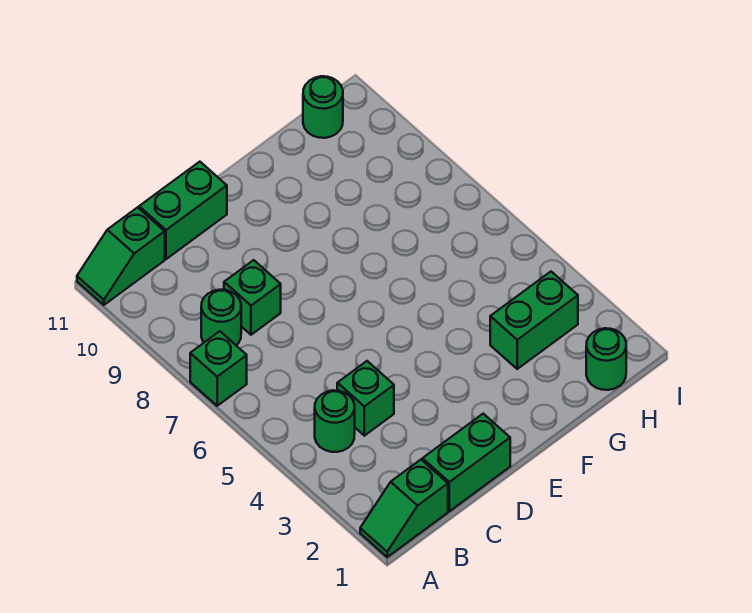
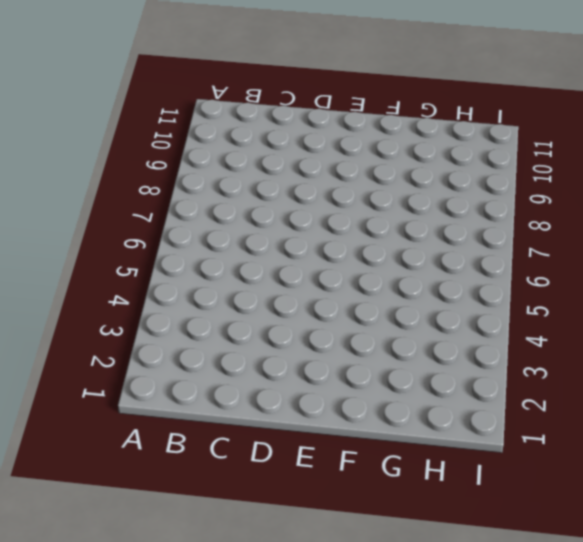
none -> green slope A1:B1 level 1 top B
none -> green brick A7 level 1
none -> green slope A11:B11 level 1 top B

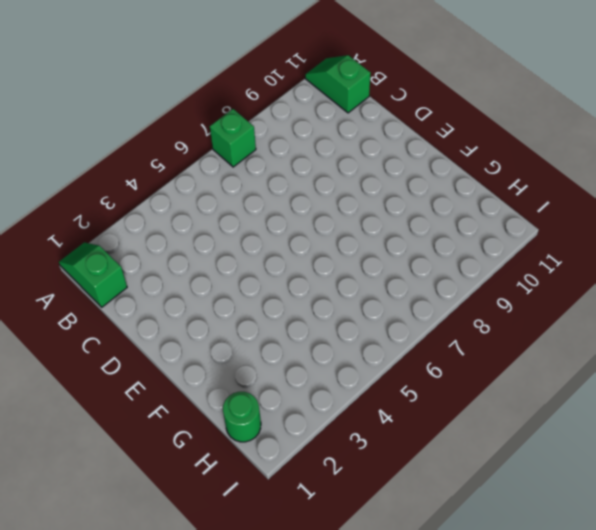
none -> green round brick B4 level 1
none -> green round brick B8 level 1
none -> green brick C1:D1 level 1

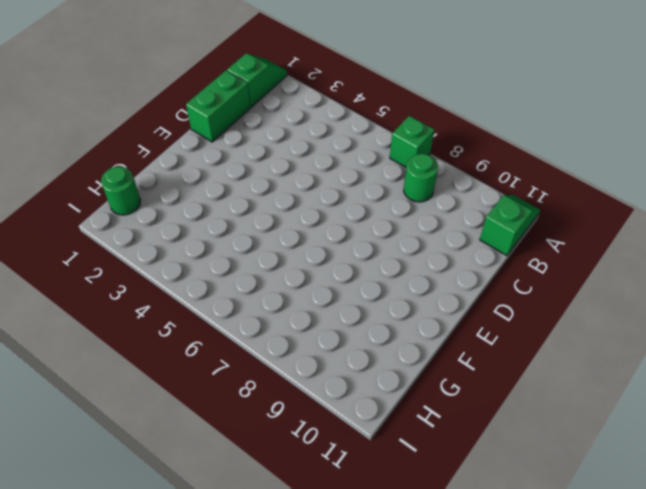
none -> green round brick B4 level 1
none -> green brick C4 level 1
none -> green brick C8 level 1

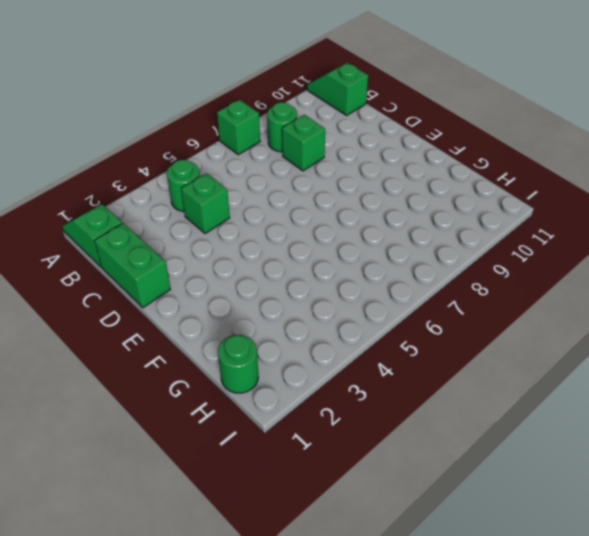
none -> green brick C11:D11 level 1
none -> green brick G3:H3 level 1
none -> green round brick H11 level 1

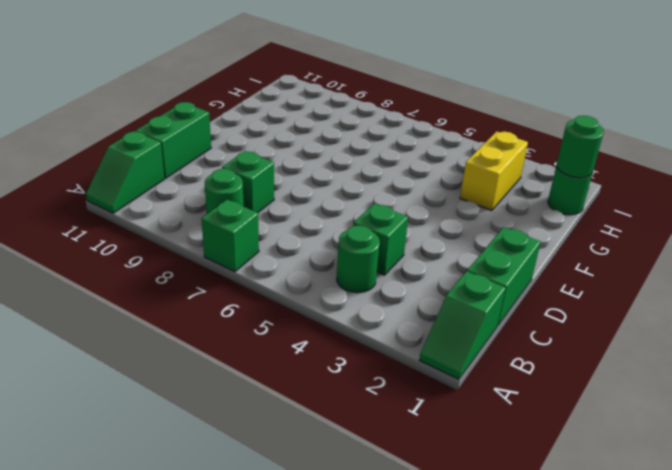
yellow brick G3:H3 level 1 -> green brick G3:H3 level 1
green round brick H1 level 2 -> green round brick H11 level 1

